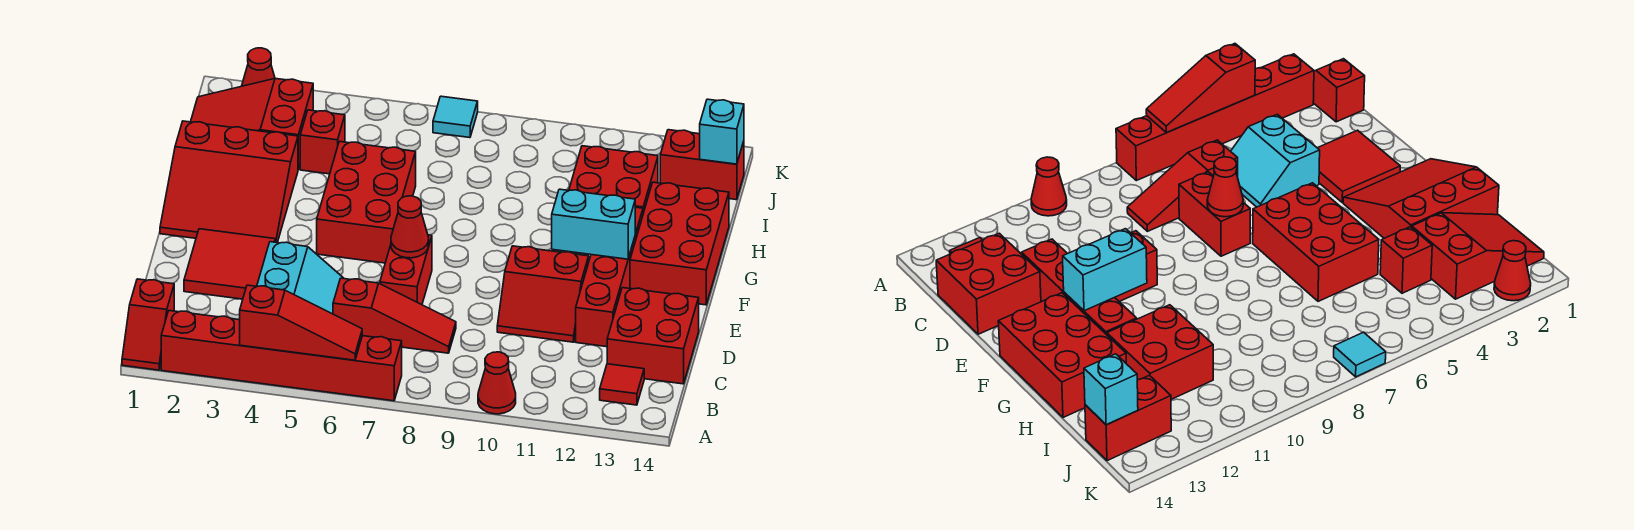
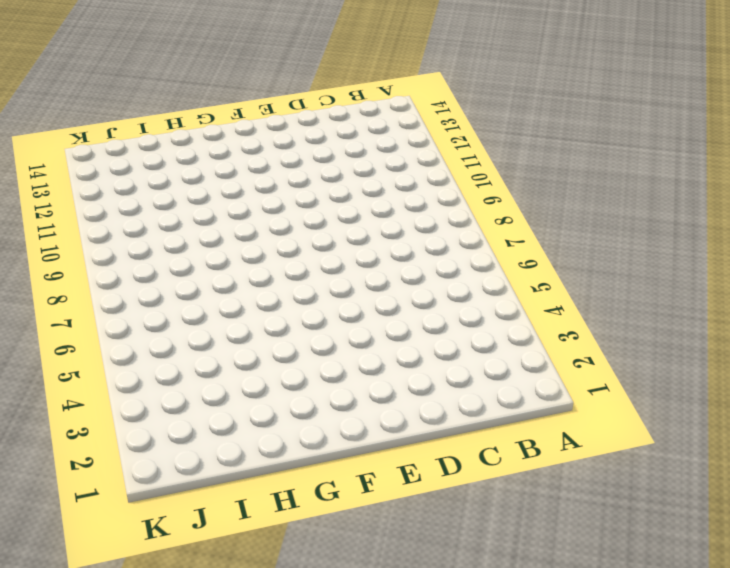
none -> red slope A1:B1 level 1 top B
none -> red brick A2:A7 level 1
none -> red cone A10 level 1

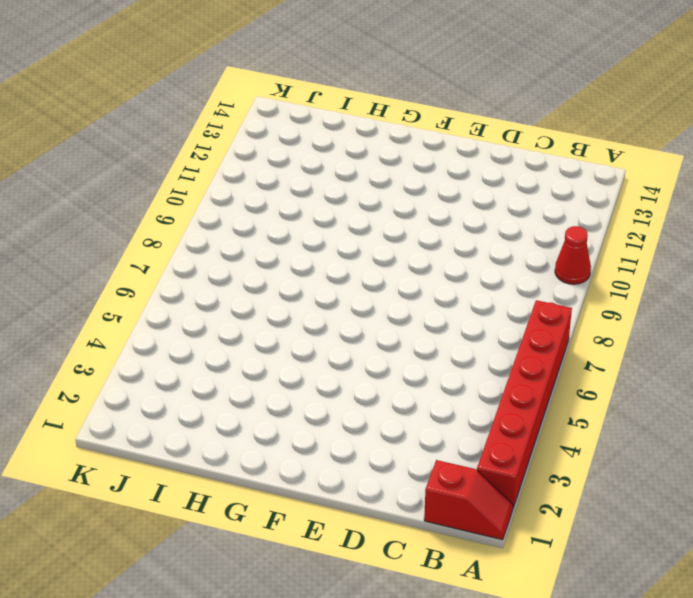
none -> red tile B13 level 1
none -> cyan slope C4:D5 level 1 top 4
none -> red slope C6:C8 level 1 top 6

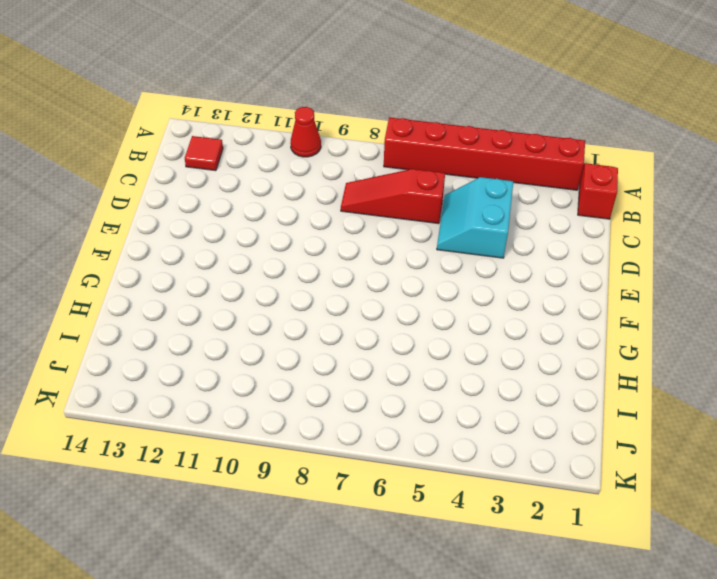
none -> red brick C13:D14 level 1
none -> red tile D2:E3 level 1
none -> red brick D7:E7 level 1

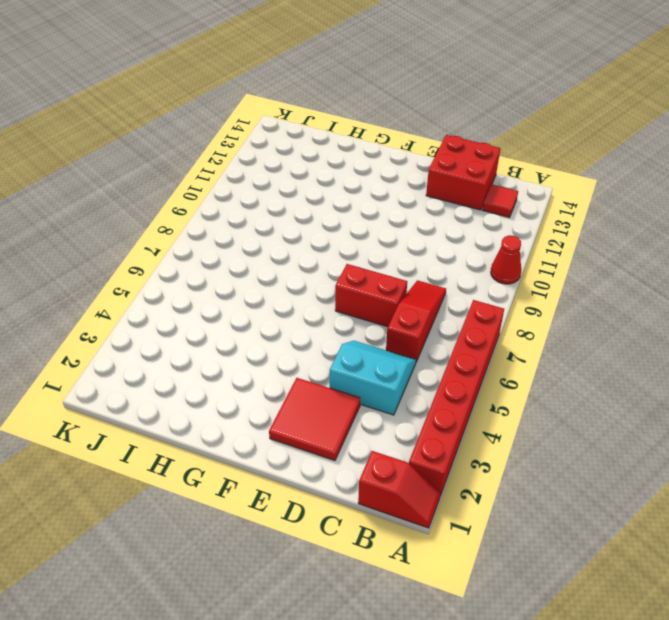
none -> red slope D10:E11 level 1 top E
none -> red brick D12:G12 level 1
none -> red slope F1:H3 level 1 top H

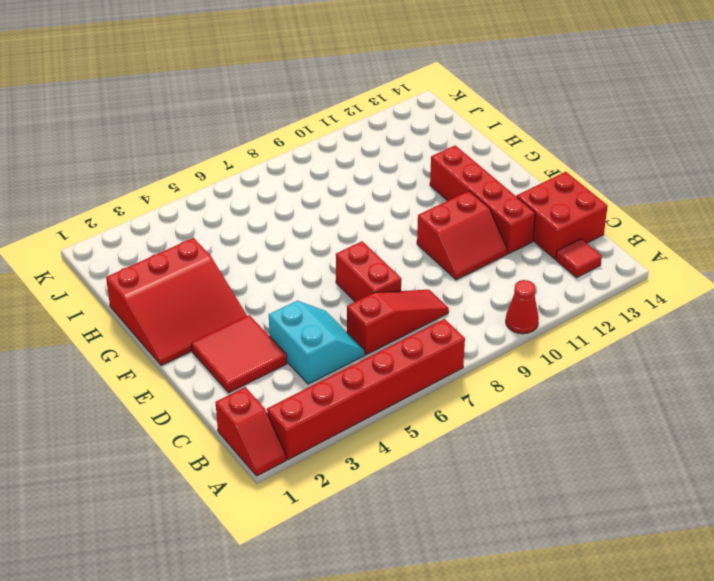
none -> red brick F5:H6 level 1
none -> red brick F13:H14 level 1
none -> red brick H11:I12 level 1

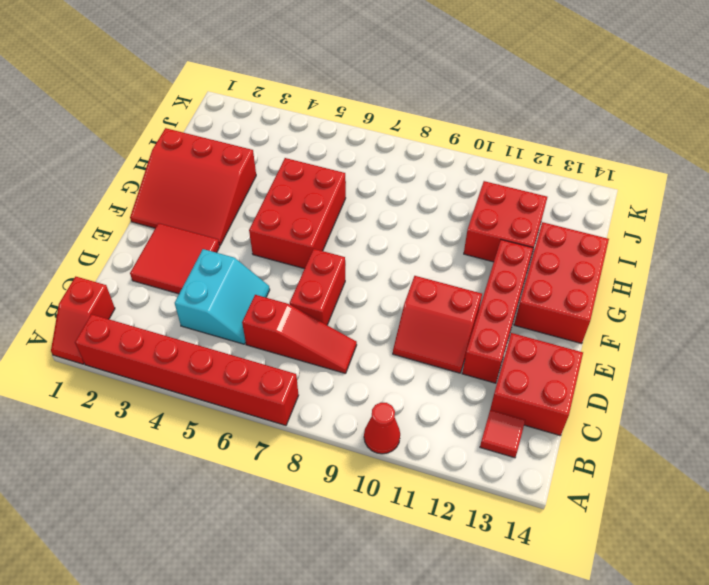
none -> red slope I1:J3 level 1 top 3
none -> red brick I4 level 1
none -> red brick J13:J14 level 1

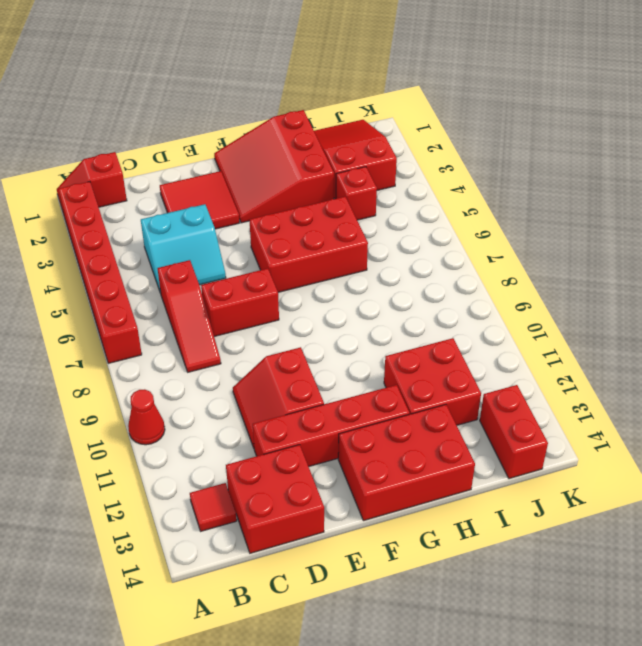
none -> red cone K2 level 1
none -> cyan tile K7 level 1
none -> red slope A4:A6 level 2 top 4

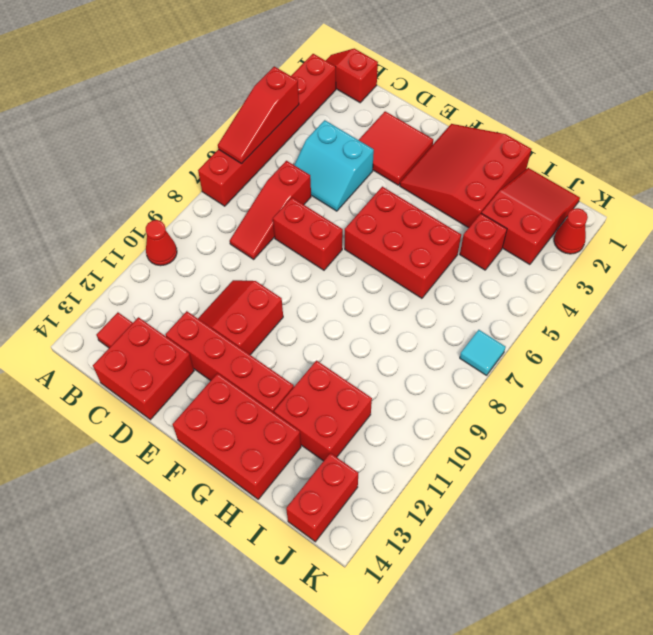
none -> red cone E7 level 2
none -> cyan brick F11:F12 level 2
none -> cyan brick J14 level 2

